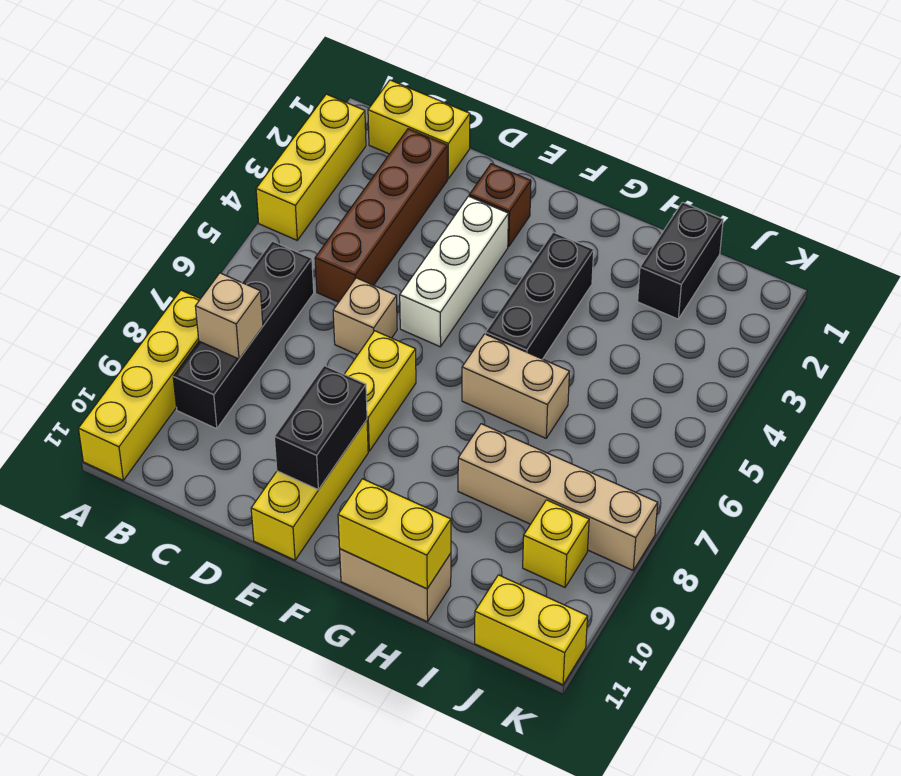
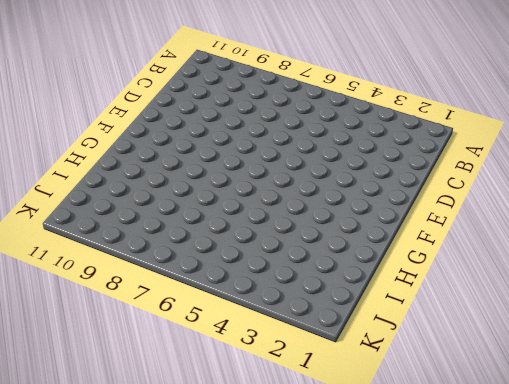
none -> yellow brick A2:A4 level 1
none -> yellow brick A8:A11 level 1
none -> yellow brick B1:C1 level 1

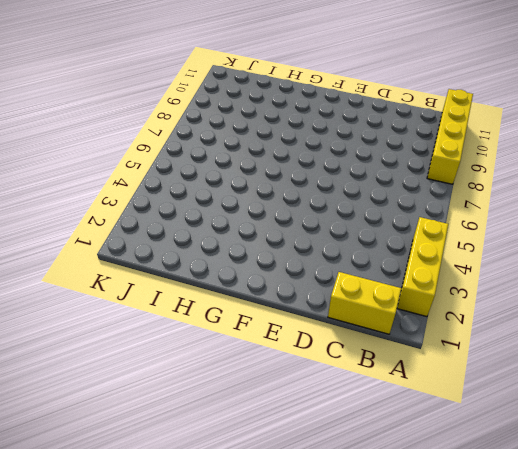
none -> black brick B6:B9 level 1
none -> brown brick C2:C5 level 1
none -> tan brick D6 level 1

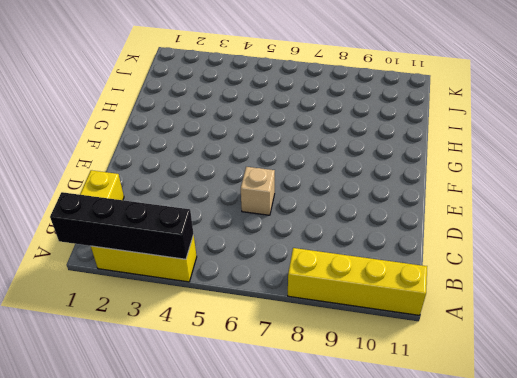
black brick A1:A4 level 2 -> black brick B6:B9 level 1
none -> brown brick C2:C5 level 1
none -> brown brick E2 level 1
none -> white brick E3:E5 level 1

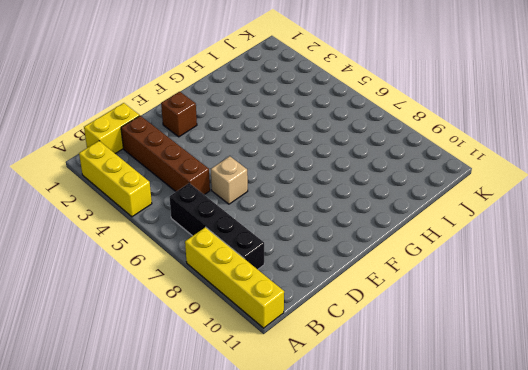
none -> white brick E3:E5 level 1
none -> yellow brick E7:E8 level 1
none -> yellow brick E9:E11 level 1

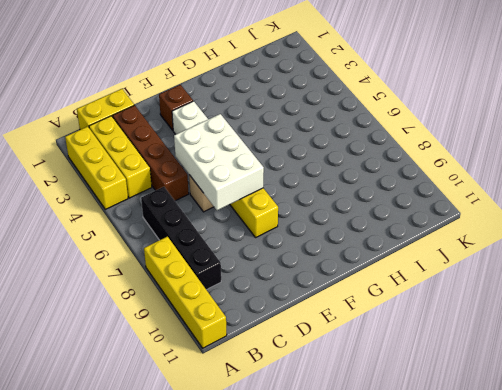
yellow brick B2:B4 level 1 -> yellow brick E9:E11 level 1
white brick D5:E7 level 2 -> none
none -> black brick G3:G5 level 1
none -> tan brick G6:H6 level 1
none -> tan brick G11:H11 level 1

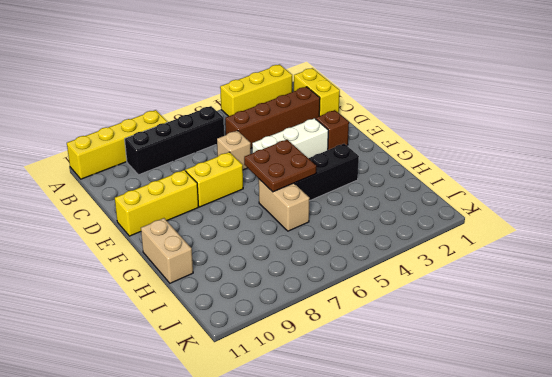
brown plate F5:G6 level 2 -> none
none -> tan brick H8:K8 level 1
none -> black brick I1:I2 level 1
none -> yellow brick J9 level 1

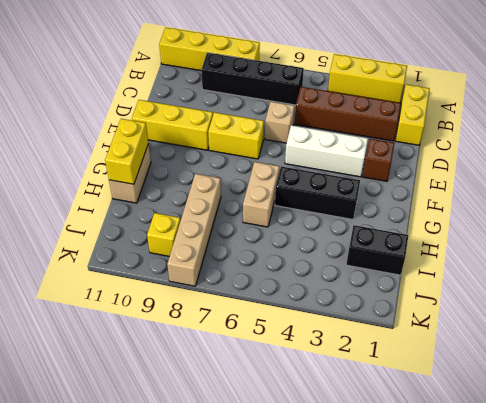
none -> yellow brick J11:K11 level 1
none -> tan brick B8 level 2
none -> black brick E9:E10 level 2

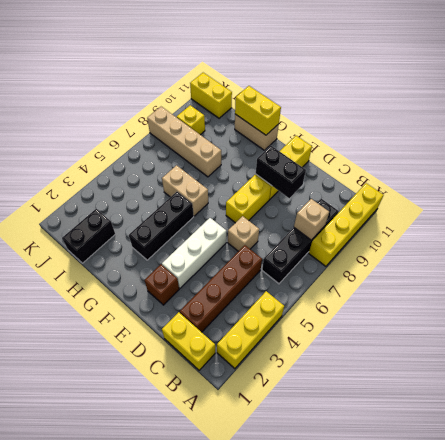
black brick D9:E9 level 2 -> black brick E9:E10 level 2

